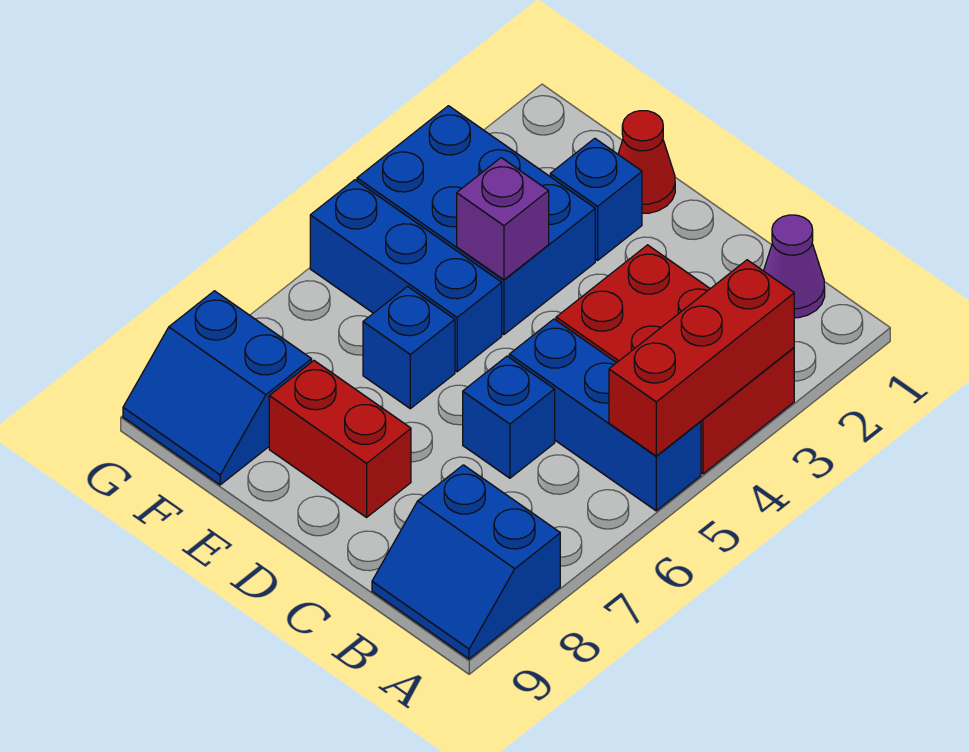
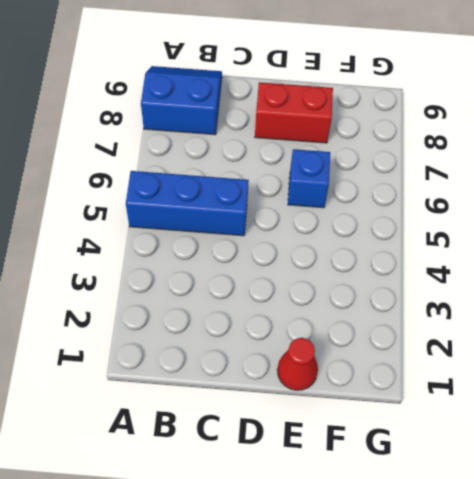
none -> red brick A3:C4 level 1
none -> purple cone B1 level 1
none -> blue brick C6 level 1

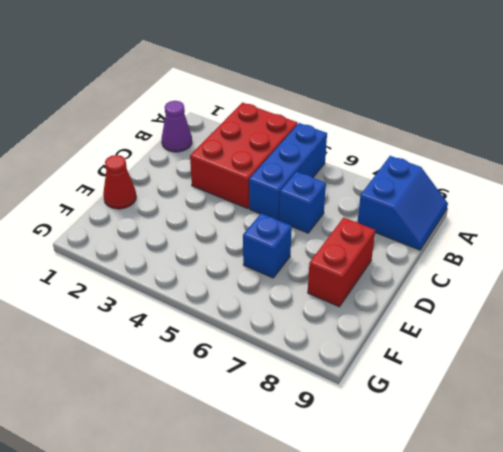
none -> blue brick E2 level 1
none -> blue brick E3:G4 level 1
none -> blue brick E5:G5 level 1

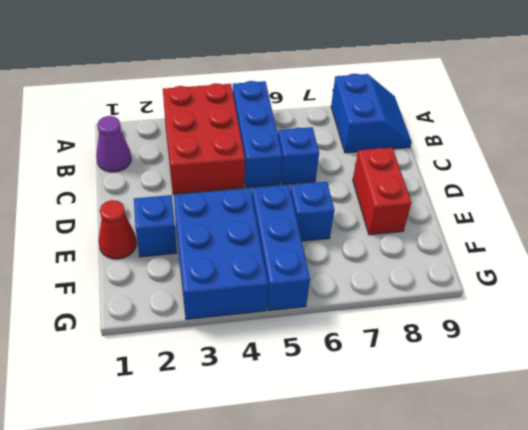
none -> blue slope F8:G9 level 1 top 8
none -> red brick A3:A5 level 2
none -> purple brick E4 level 2

